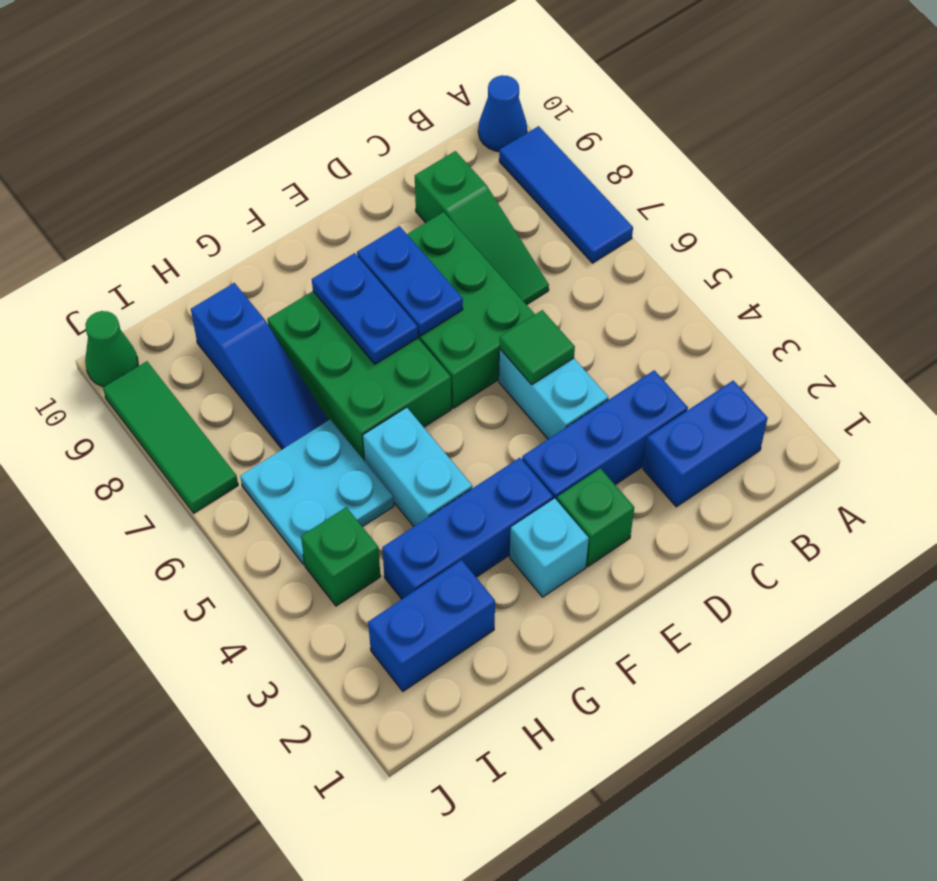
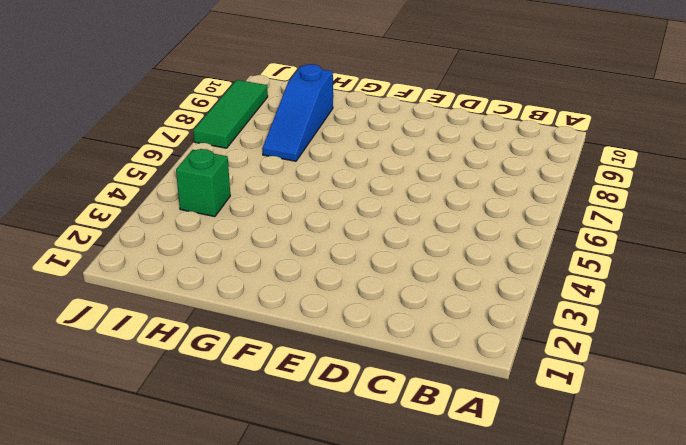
none -> blue tile A7:A9 level 1
none -> blue cone A10 level 1
none -> blue brick B2:C2 level 1

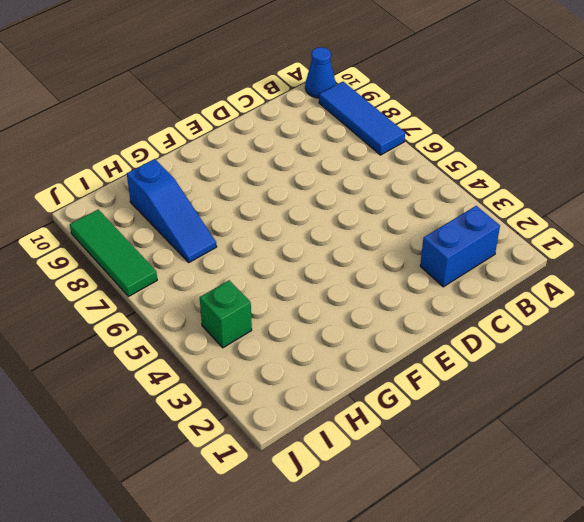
none -> blue brick C3:E3 level 1
none -> green slope C7:C9 level 1 top 9
none -> cyan brick D4:D5 level 1

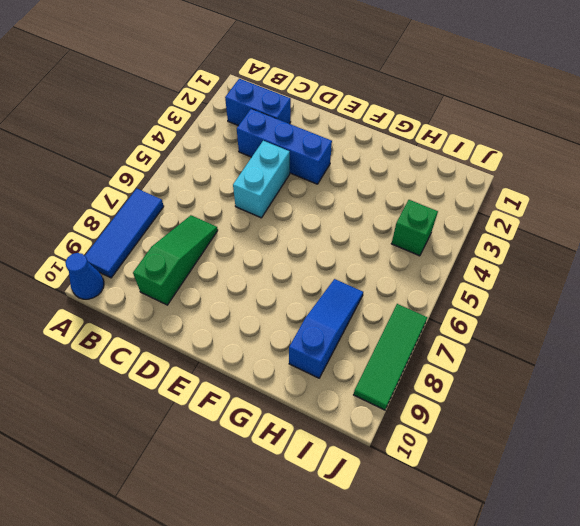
none -> green brick D6:E8 level 1
none -> green brick E2 level 1
none -> cyan brick F2 level 1

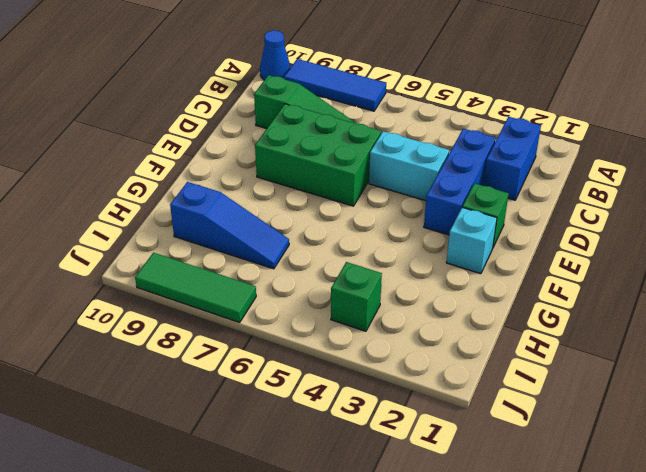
none -> blue brick F3:H3 level 1
none -> green brick F6:G8 level 1
none -> cyan brick G4:G5 level 1

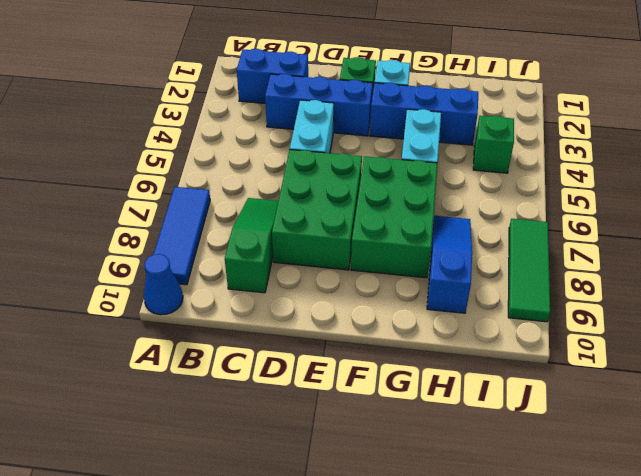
none -> blue brick H2:I2 level 1
none -> cyan plate H5:I6 level 1
none -> green cone J10 level 1

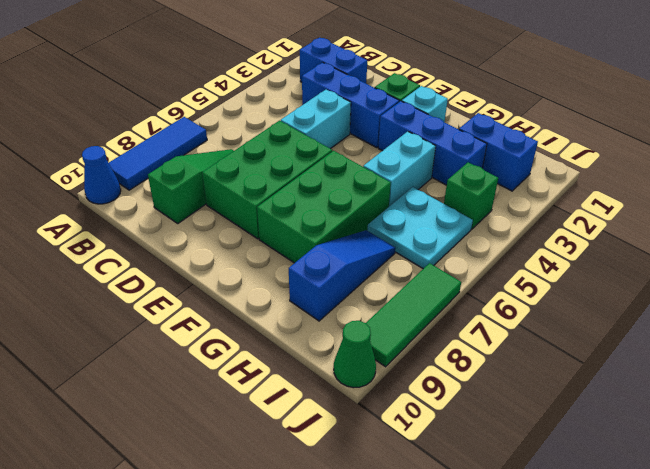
none -> green tile D5 level 2
none -> blue plate E7:E8 level 2
none -> blue plate F7:F8 level 2

